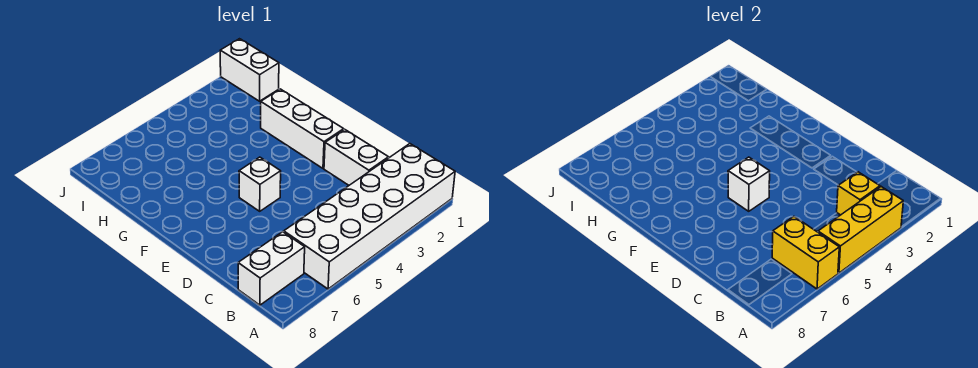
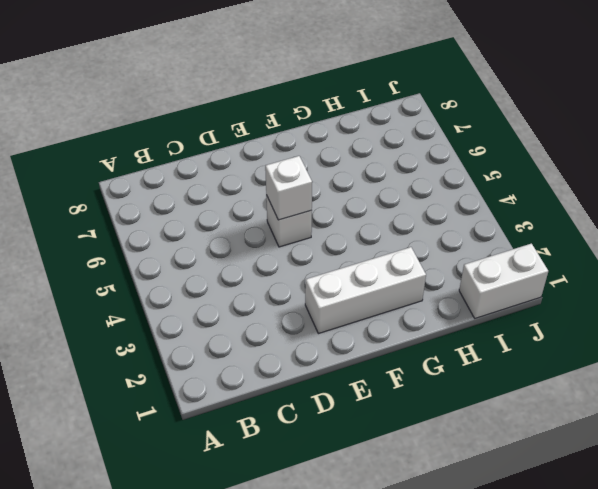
none -> white brick A1:B6 level 1
none -> white brick B7:B8 level 1

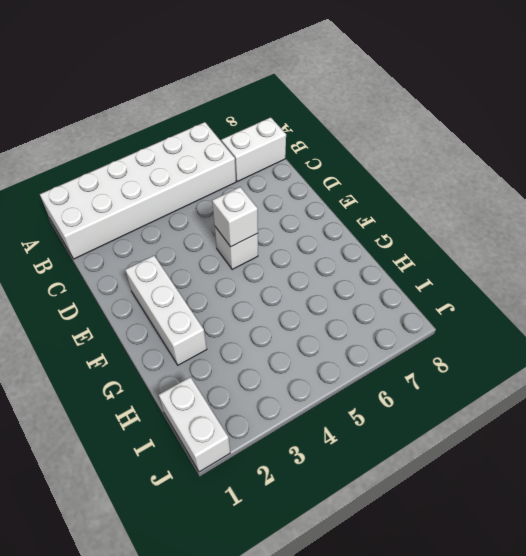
none -> white brick C2:D2 level 1
none -> yellow brick A3:A5 level 2

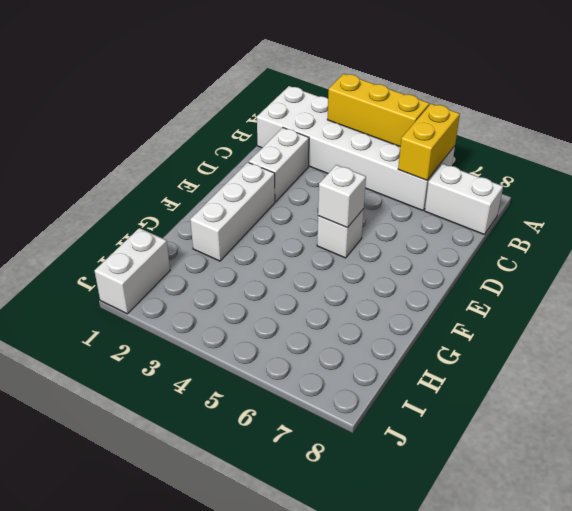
none -> yellow brick B3 level 2

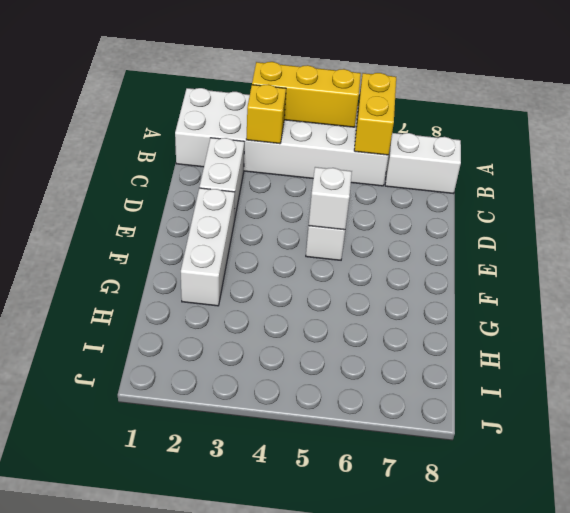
none -> white brick I1:J1 level 1

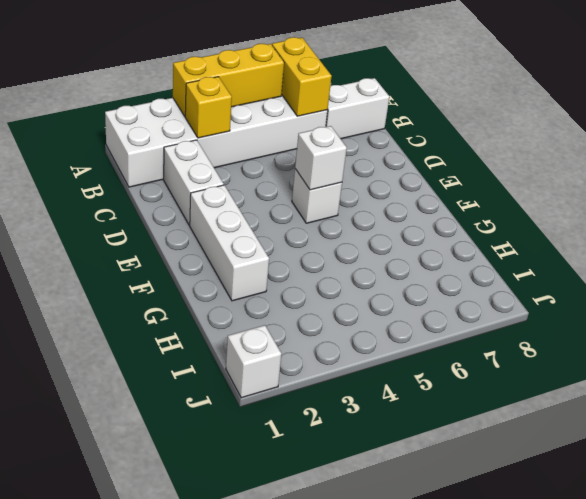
white brick J1 level 1 -> white brick I1:J1 level 1

